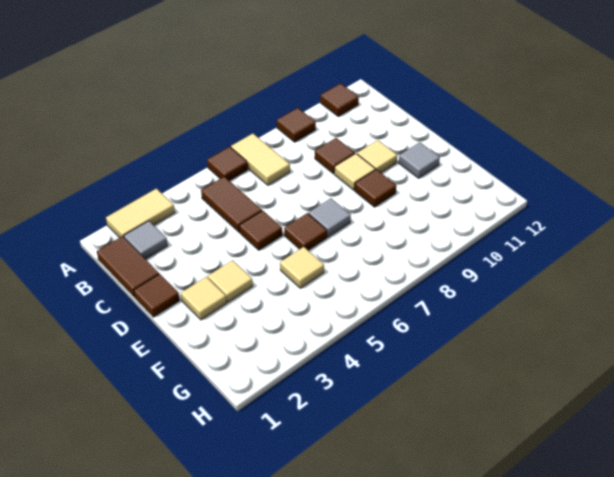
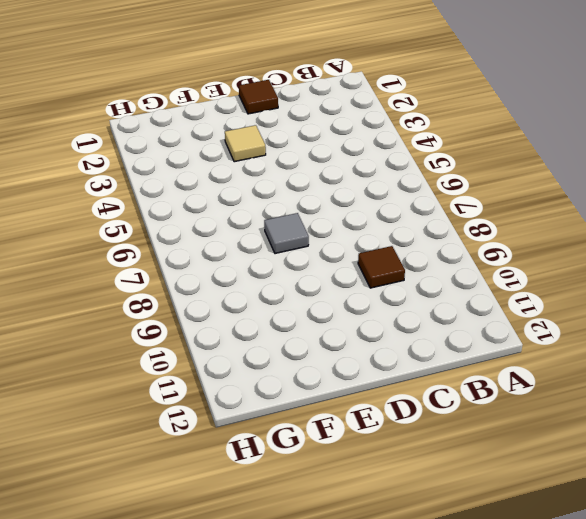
none -> tan tile A2:A3 level 1
none -> brown tile A6 level 1
none -> tan tile A7:B7 level 1

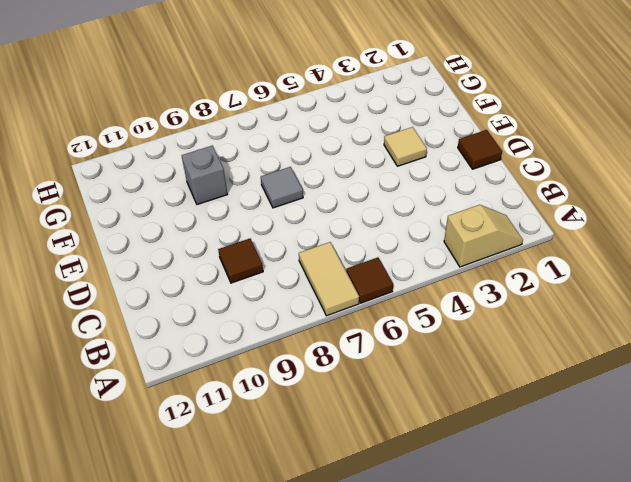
tan slope A2:A3 level 1 top 3 -> tan tile A2:A3 level 1
grey brick F9 level 1 -> none
none -> brown tile A9 level 1
none -> brown tile A11 level 1
none -> brown tile B1:C1 level 1

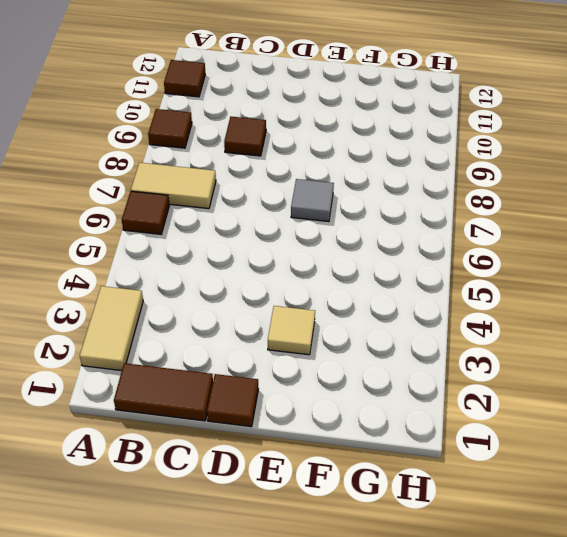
none -> grey tile B2 level 1
none -> brown tile B5:C5 level 1
none -> brown tile D5 level 1

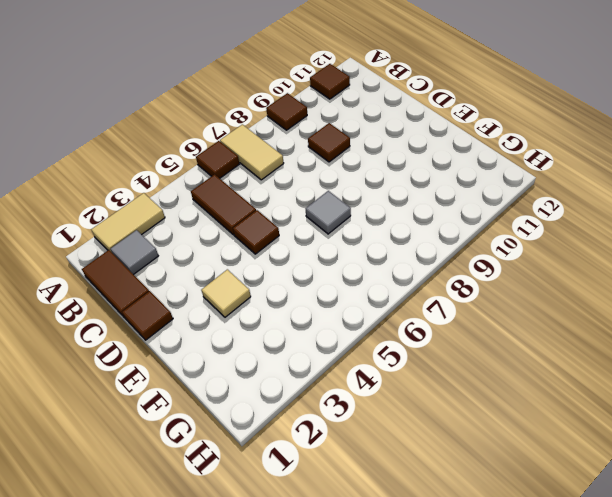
none -> tan tile D9 level 1
none -> tan tile D10 level 1
none -> tan tile E2 level 1

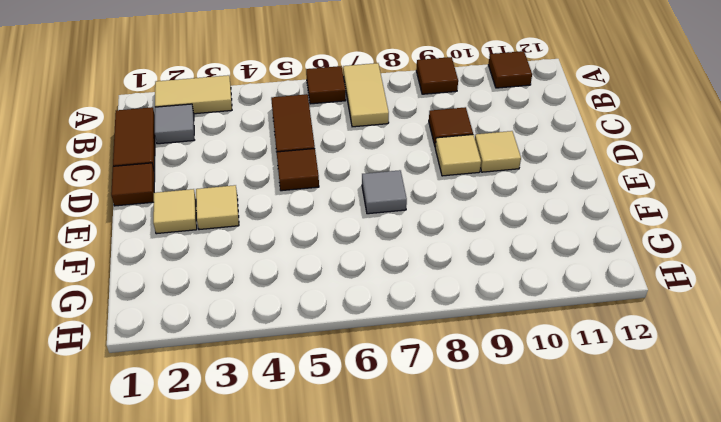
none -> brown tile E6 level 1
none -> brown tile E9 level 1
none -> grey tile E11 level 1

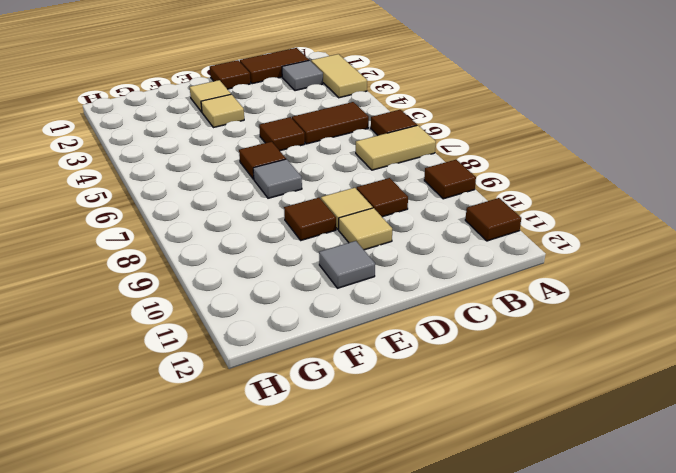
none -> tan tile F5 level 1

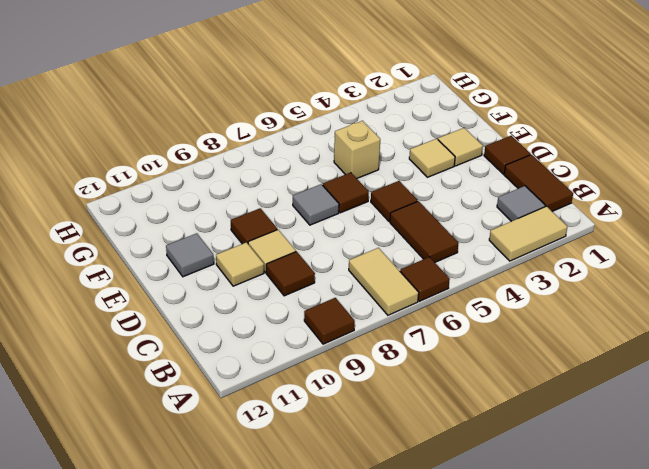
tan brick F5 level 1 -> tan tile F5 level 1
none -> brown tile A11 level 1

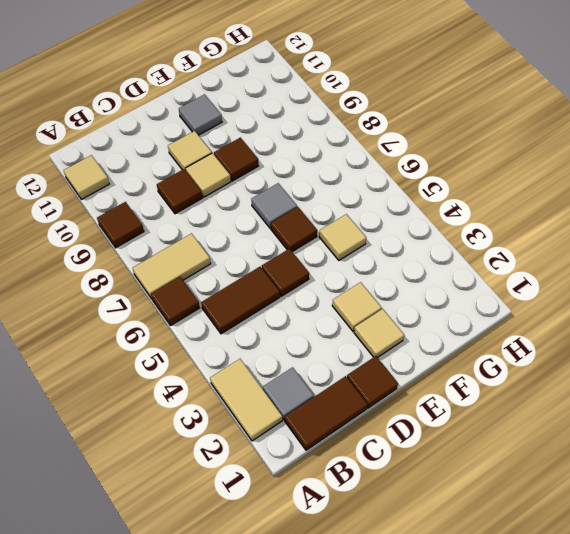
tan tile A11 level 1 -> brown tile A11 level 1

